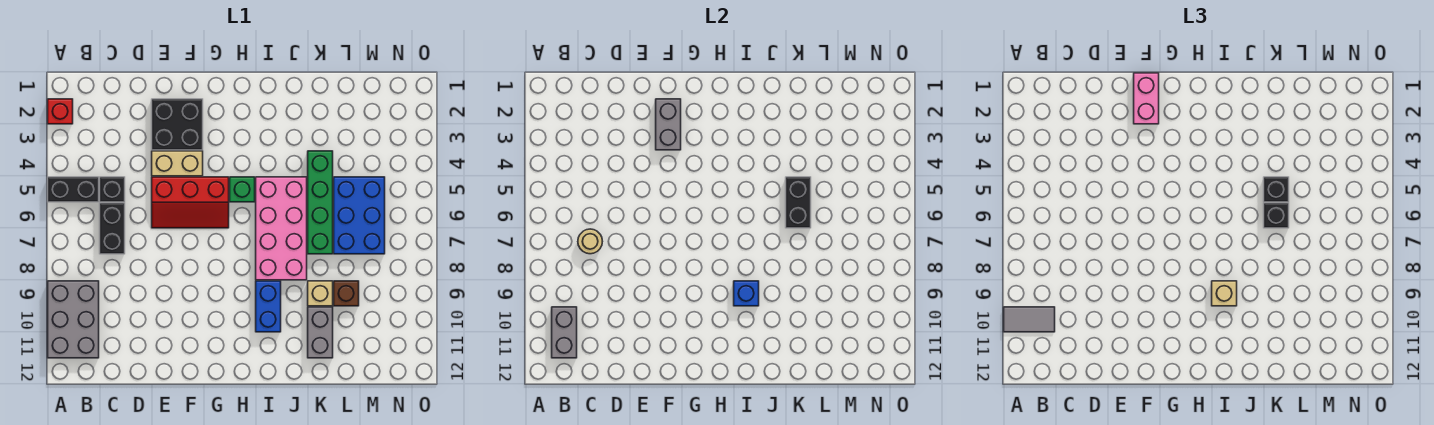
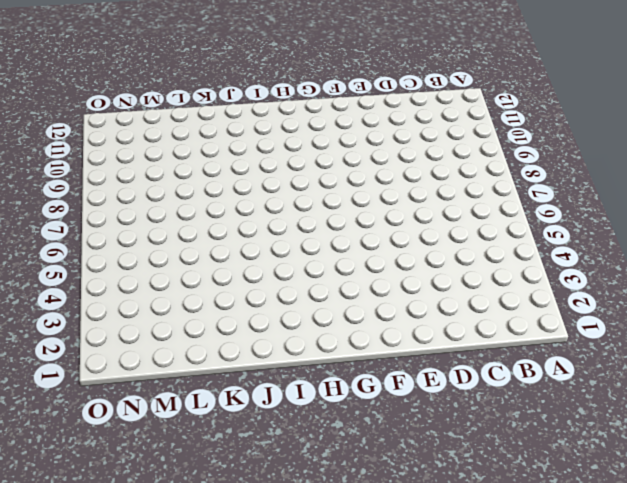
none -> red brick A2 level 1
none -> black brick A5:B5 level 1
none -> grey brick A9:B11 level 1

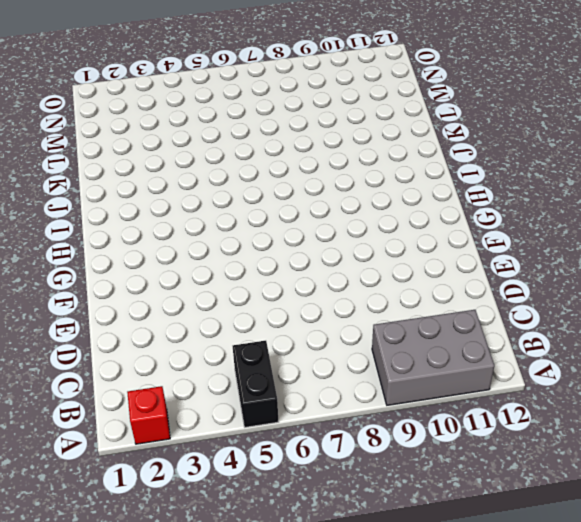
none -> black brick C5 level 1
none -> black brick C6:C7 level 1
none -> black brick E2:F3 level 1

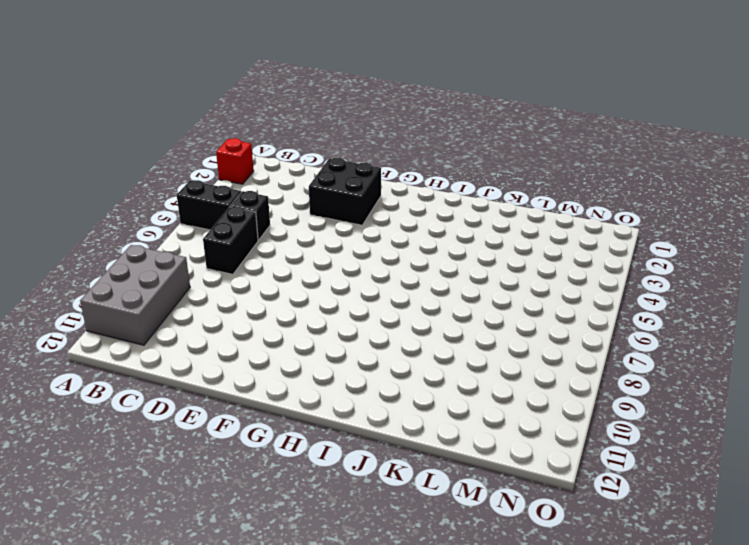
none -> tan brick E4:F4 level 1
none -> red slope E5:G6 level 1 top 5
none -> green brick H5 level 1

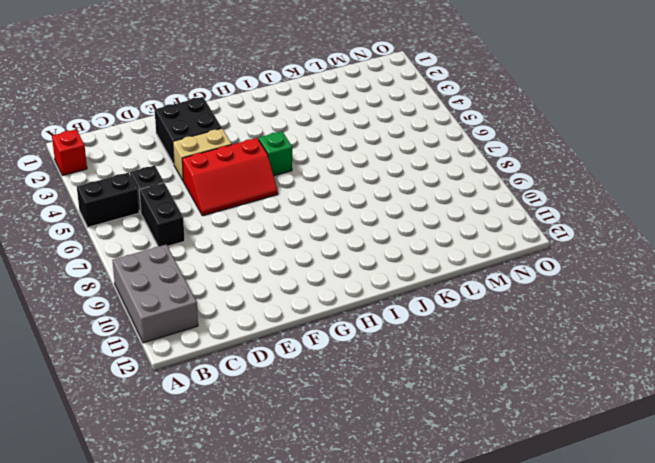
none -> pink brick I5:J8 level 1
none -> blue brick I9:I10 level 1
none -> green brick K4:K7 level 1

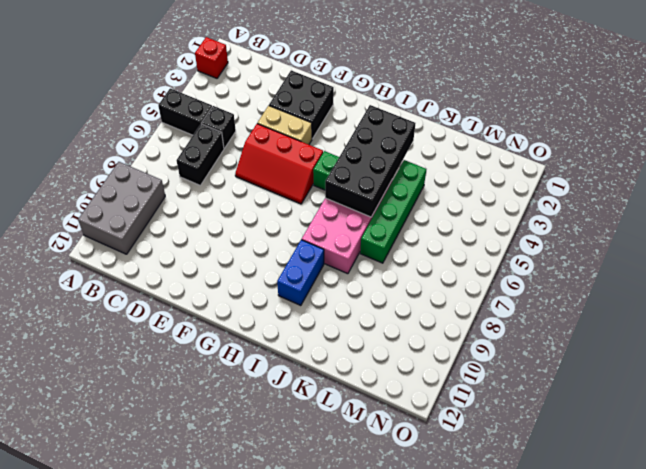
black brick I3:J6 level 2 -> none
none -> tan brick K9 level 1
none -> grey brick K10:K11 level 1
none -> blue brick L5:M7 level 1

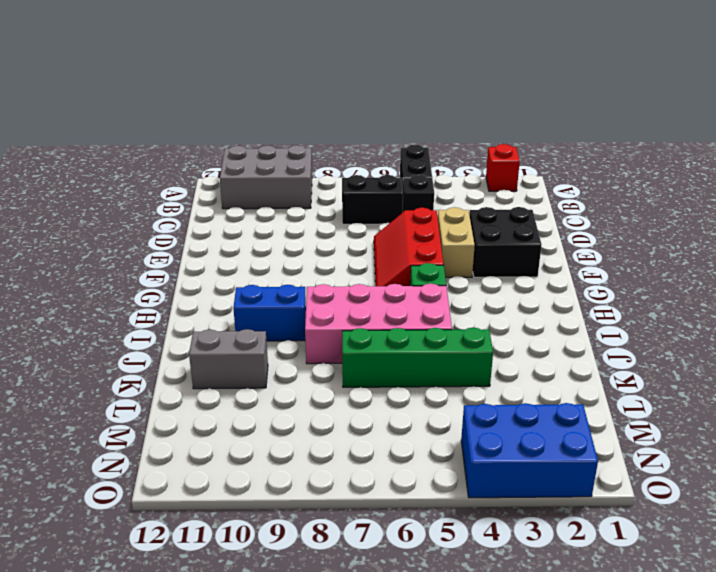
blue brick N2:O4 level 1 -> blue brick L5:M7 level 1
none -> tan brick K9 level 1
none -> brown brick L9 level 1
none -> grey brick B10:B11 level 2

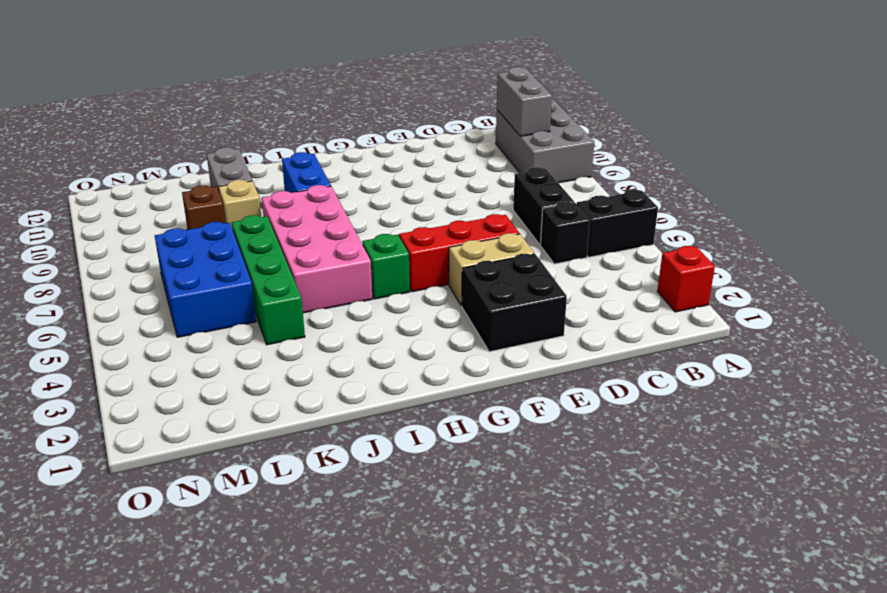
none -> tan round brick C7 level 2
none -> grey brick F2:F3 level 2
none -> blue brick I9 level 2

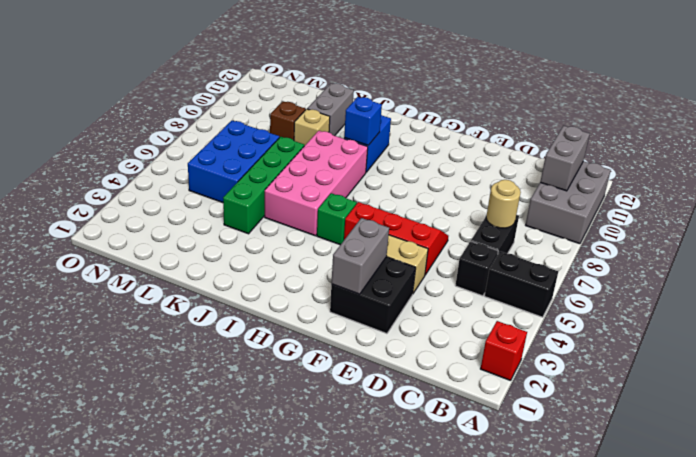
none -> black brick K5:K6 level 2
none -> grey tile A10:B10 level 3
none -> pink brick F1:F2 level 3

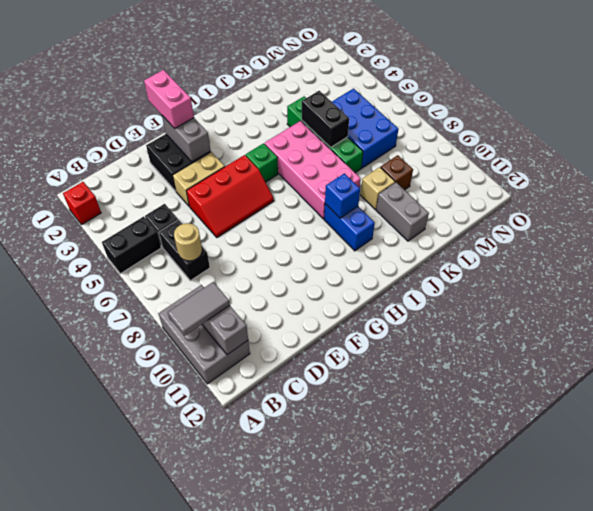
none -> tan brick I9 level 3
none -> black brick K5 level 3
none -> black brick K6 level 3

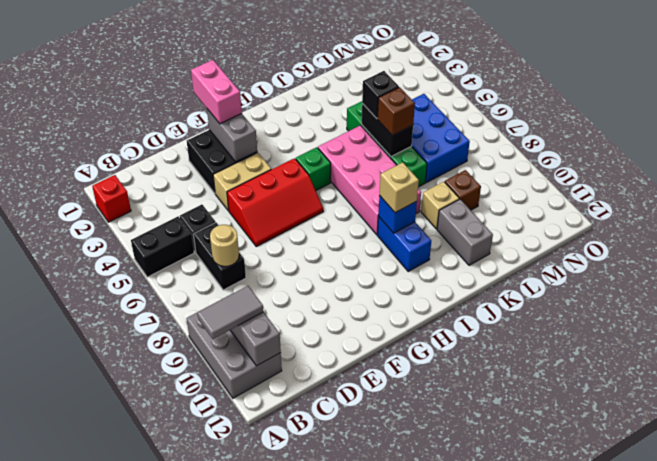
brown brick K6 level 3 -> black brick K6 level 3

